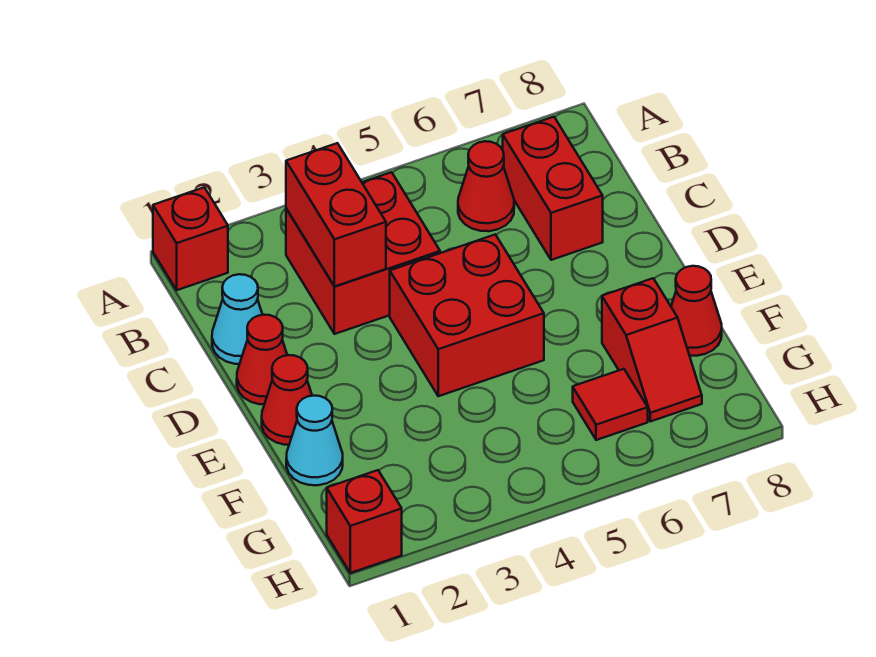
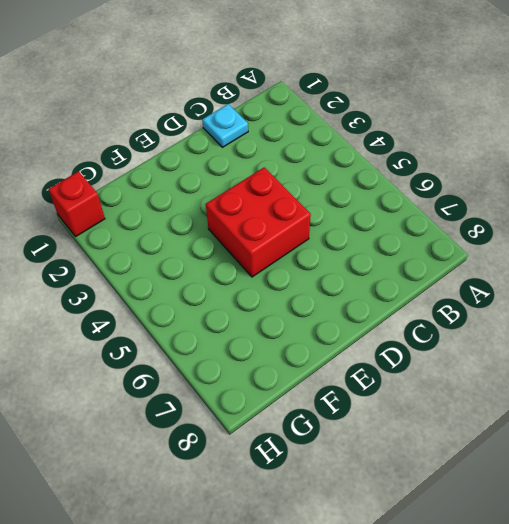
cyan plate C1 level 1 -> cyan cone C1 level 1
none -> red brick A1 level 1
none -> red brick B3:C4 level 1
none -> red cone B6 level 1

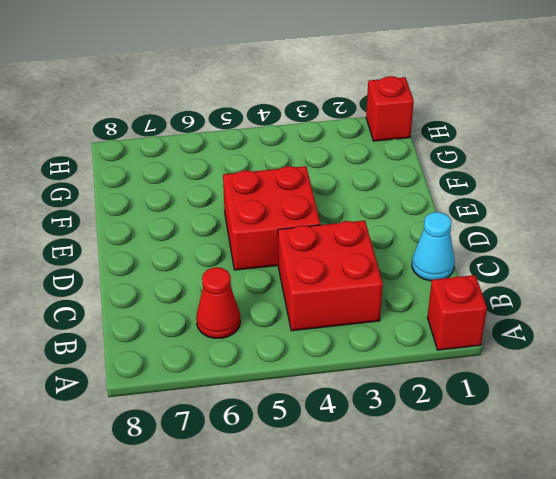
none -> red brick B7:C7 level 1
none -> red cone D1 level 1
none -> red cone E1 level 1

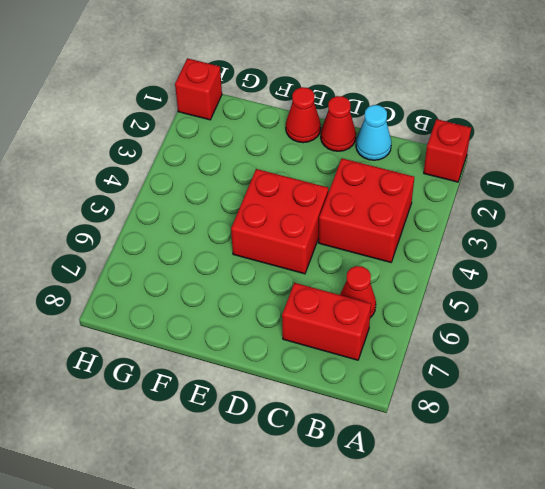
none -> cyan cone F1 level 1
none -> red slope F7:G7 level 1 top F
none -> red cone F8 level 1

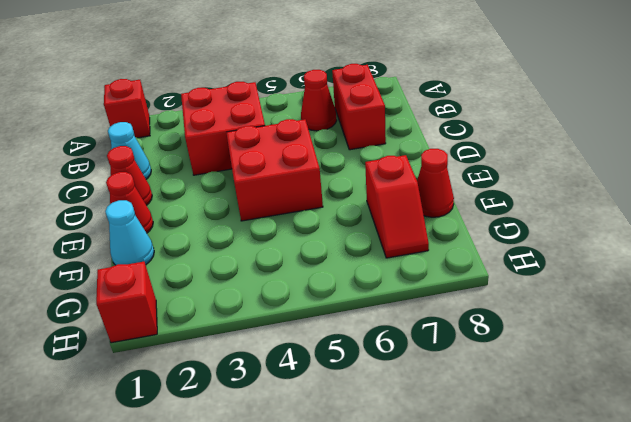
none -> red tile G6 level 1
none -> red brick B3:C3 level 2

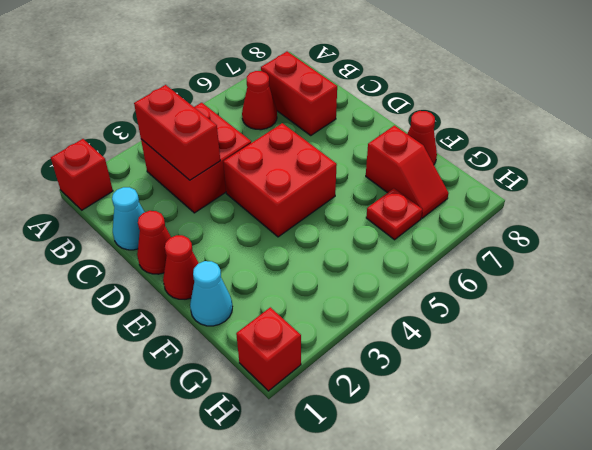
red plate G6 level 1 -> red tile G6 level 1

